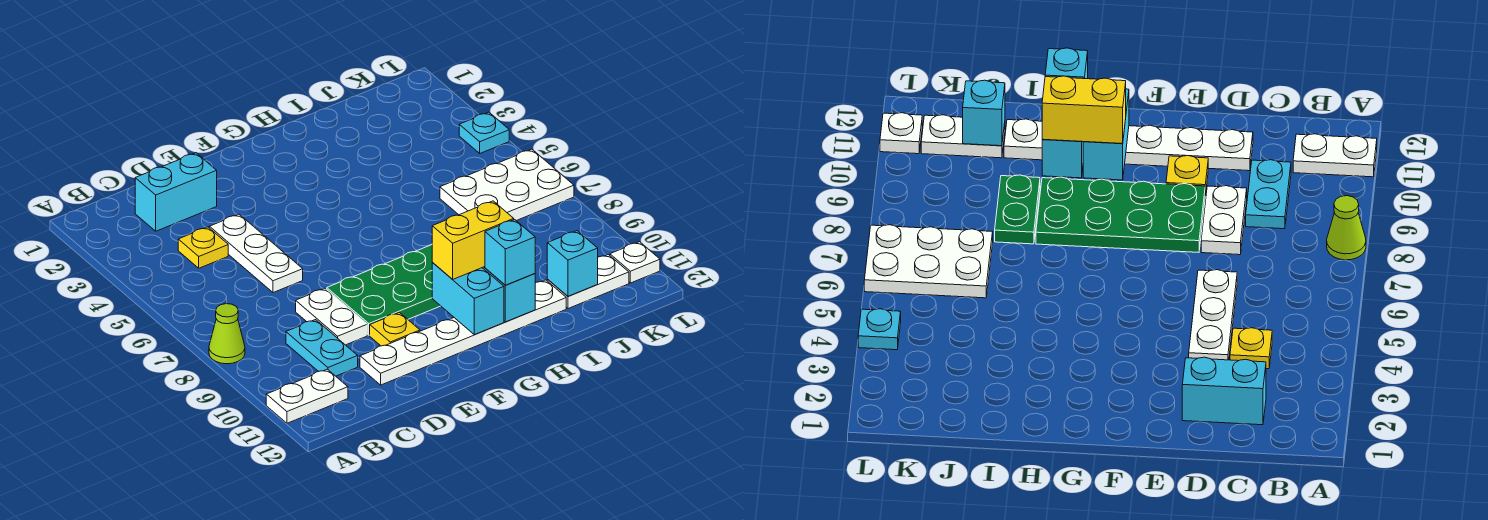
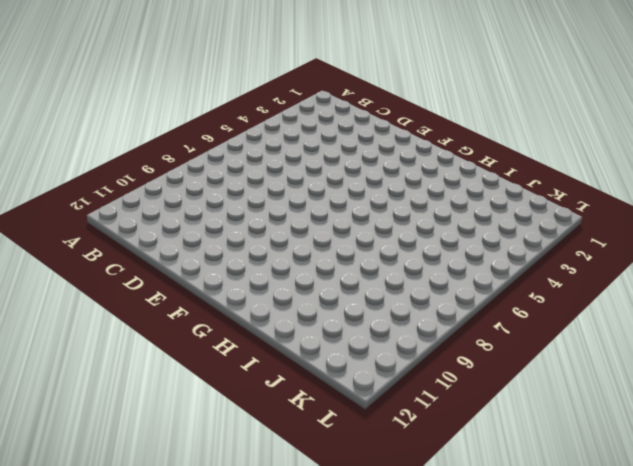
none -> lime cone A8 level 1
none -> white plate A11:B11 level 1
none -> cyan brick C2:D2 level 1

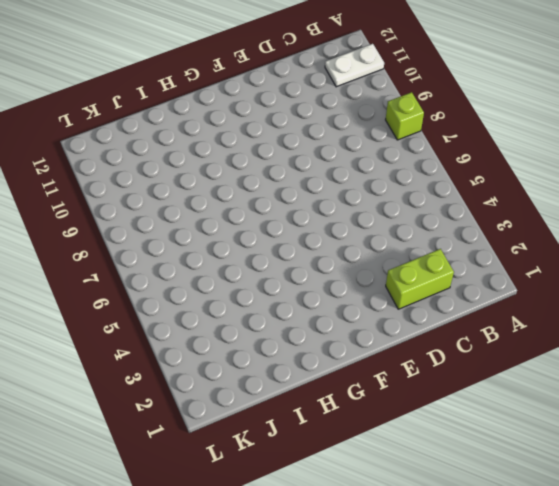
lime brick A8 level 1 -> lime cone A8 level 1
lime brick C2:D2 level 1 -> cyan brick C2:D2 level 1
none -> yellow plate C4 level 1
none -> cyan plate C9:C10 level 1
none -> white plate D4:D6 level 1

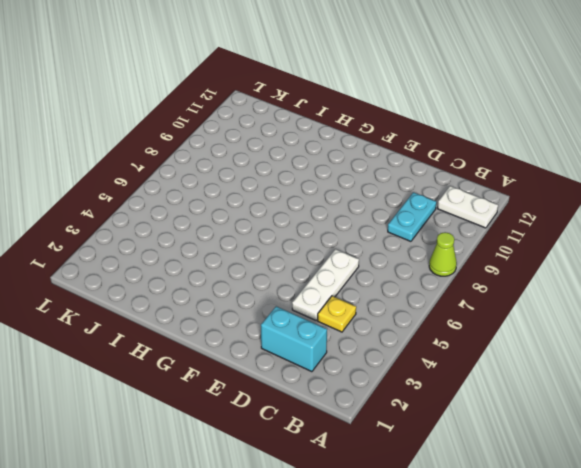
none -> white plate D8:D9 level 1
none -> white plate D11:I11 level 1
none -> green plate E8:H9 level 1

